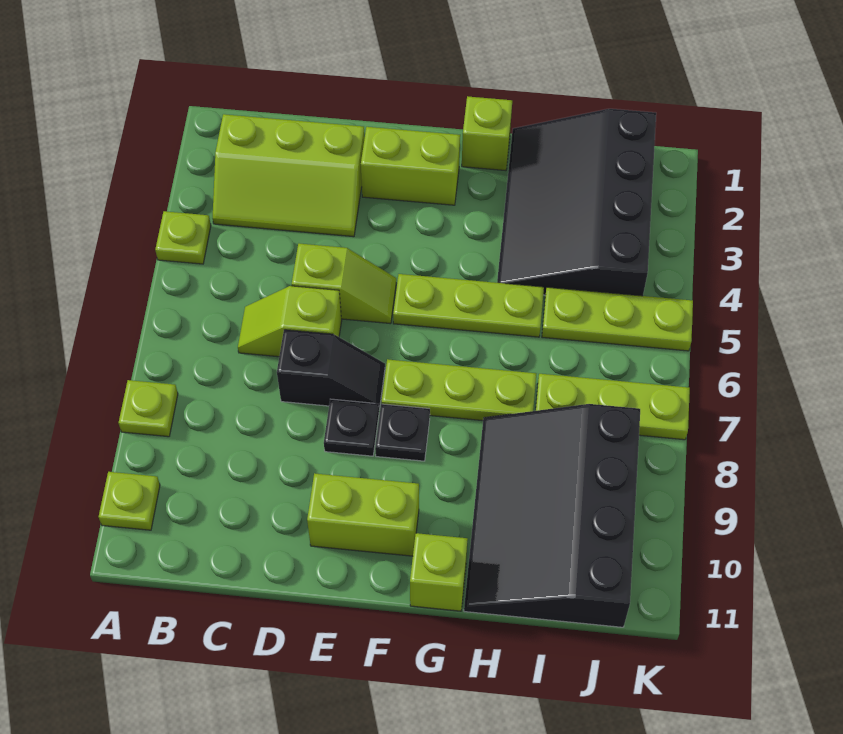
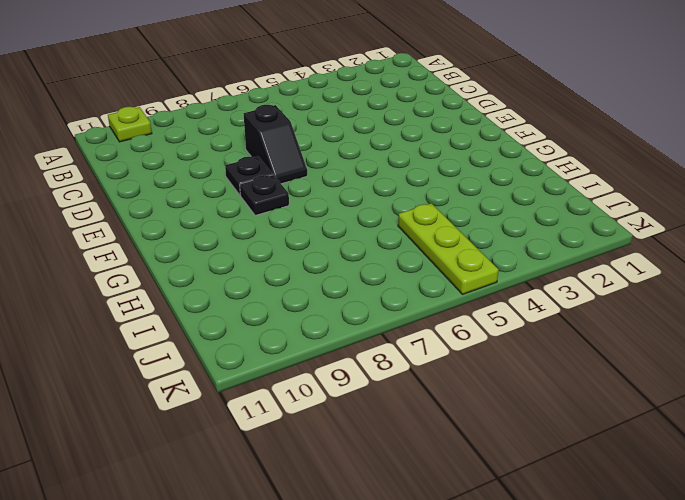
none -> lime plate A4 level 1
none -> lime plate A8 level 1
none -> lime slope B2:D3 level 1 top 2

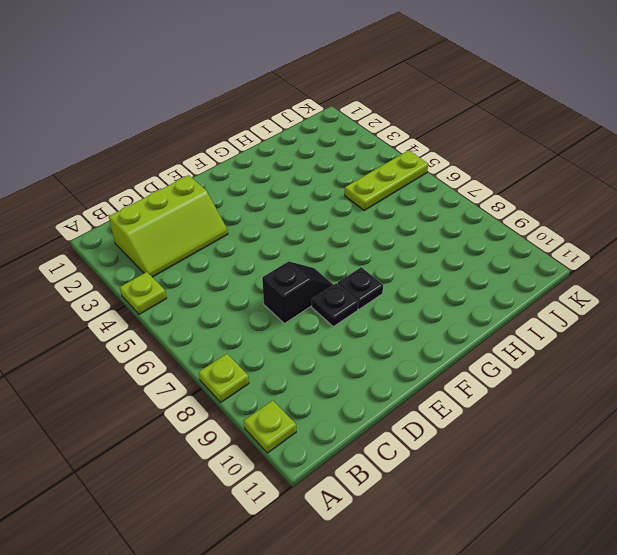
none -> lime slope C6:D6 level 1 top D
none -> lime slope D5:E5 level 1 top D
none -> lime brick E2:F2 level 1

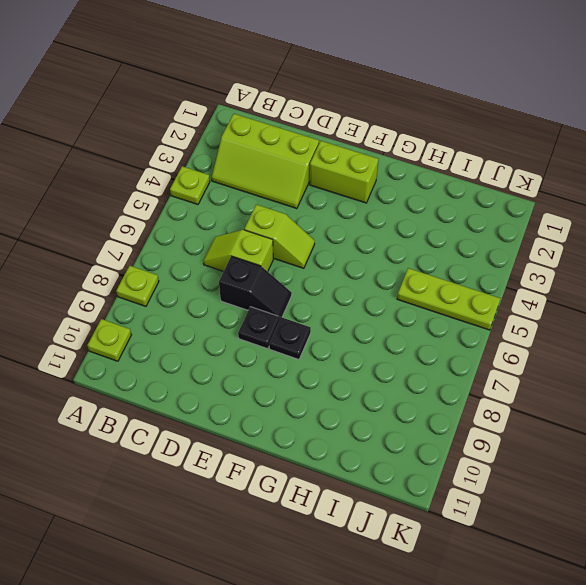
none -> lime brick E10:F10 level 1
none -> lime plate F5:H5 level 1
none -> lime plate F7:H7 level 1

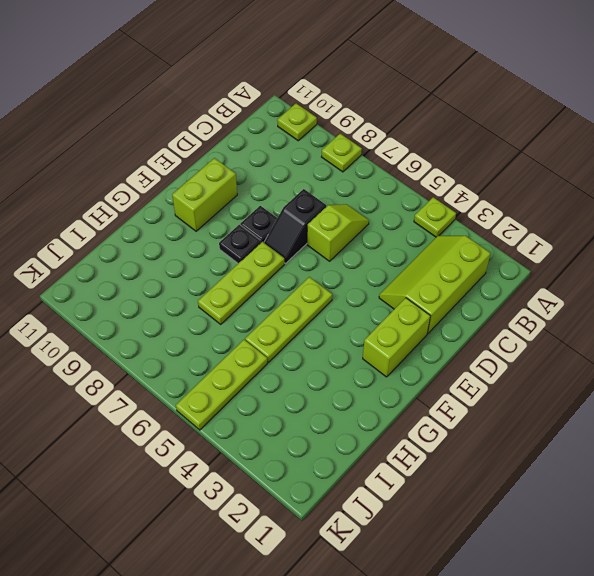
none -> lime slope D5:E5 level 1 top D
none -> lime brick G1 level 1
none -> lime brick G11 level 1

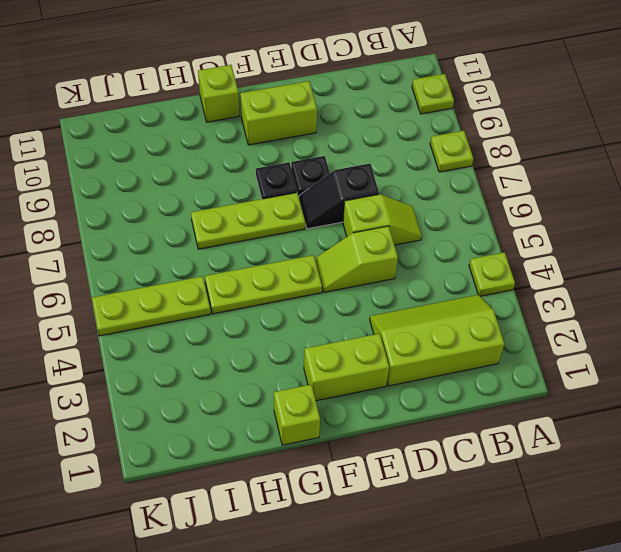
none -> black slope H1:J4 level 1 top J
none -> black slope H8:J11 level 1 top J
none -> lime plate I7:K7 level 1

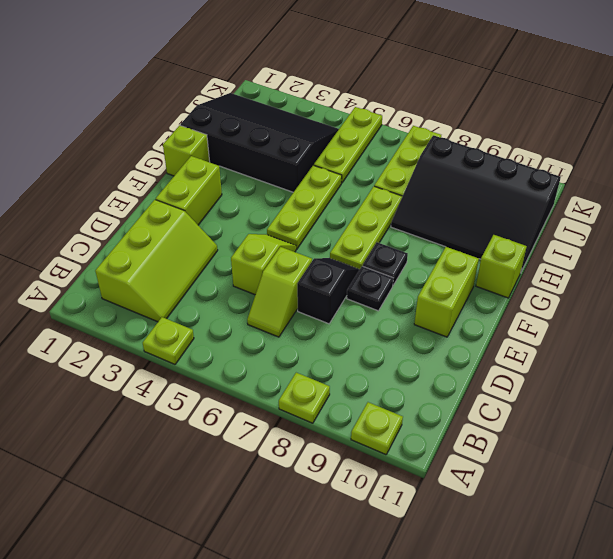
black slope H1:J4 level 1 top H -> black slope H1:J4 level 1 top J

